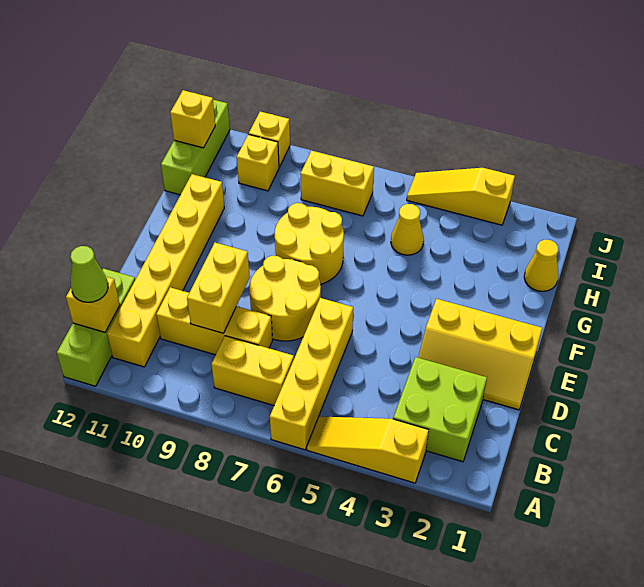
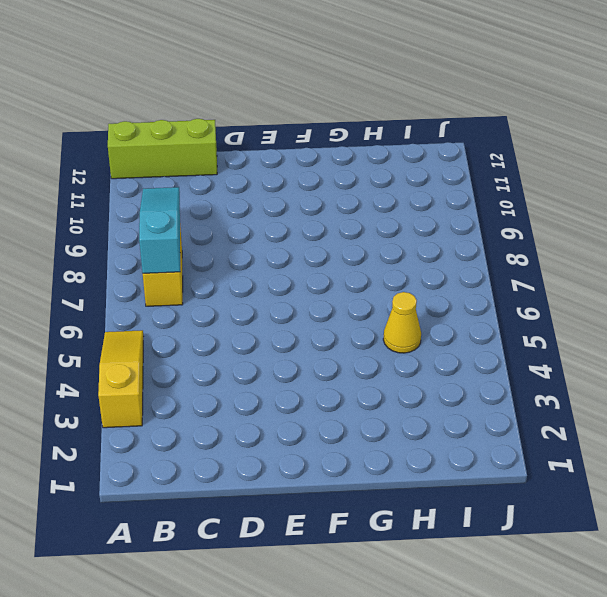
cyan slope B7:B9 level 2 top 7 -> none
none -> yellow brick A6:D6 level 1
none -> lime brick B2:C3 level 1
none -> yellow brick B11:G11 level 1

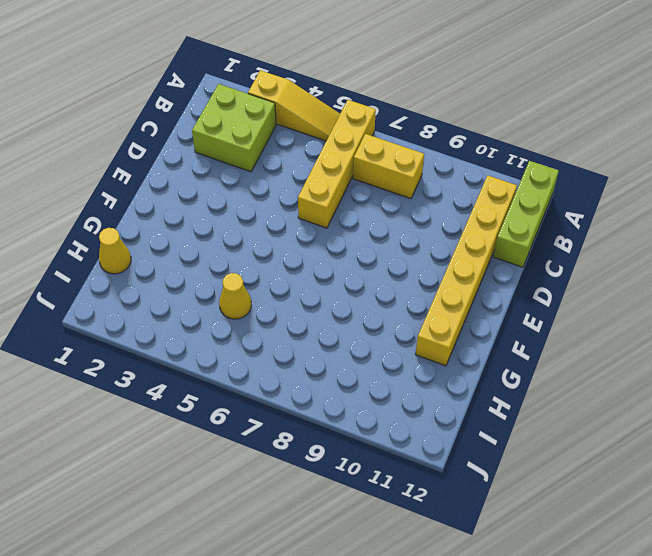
none -> yellow brick C8:C10 level 1
none -> yellow slope D1:E3 level 1 top E
none -> yellow round brick D7:E8 level 1

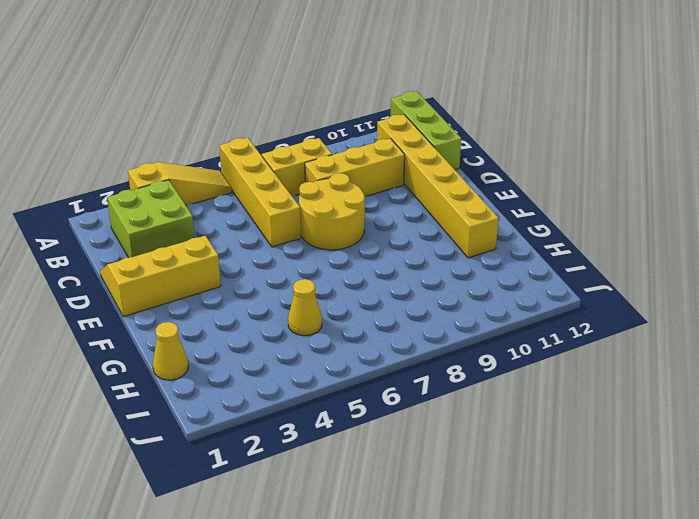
none -> yellow round brick F7:G8 level 1
none -> lime brick H12:J12 level 1
none -> yellow brick I7:I8 level 1

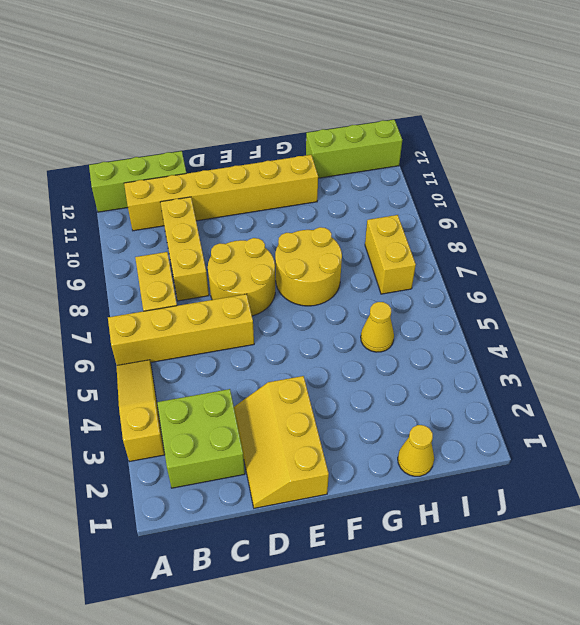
none -> yellow brick I10 level 1
none -> yellow slope J3:J5 level 1 top 3
none -> yellow brick J10 level 1

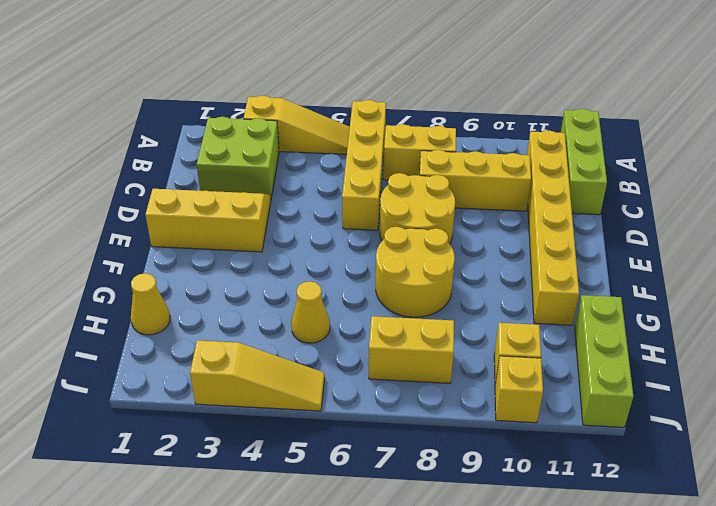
none -> yellow brick B12 level 2
none -> yellow brick C9:D9 level 2
none -> yellow brick I12 level 2

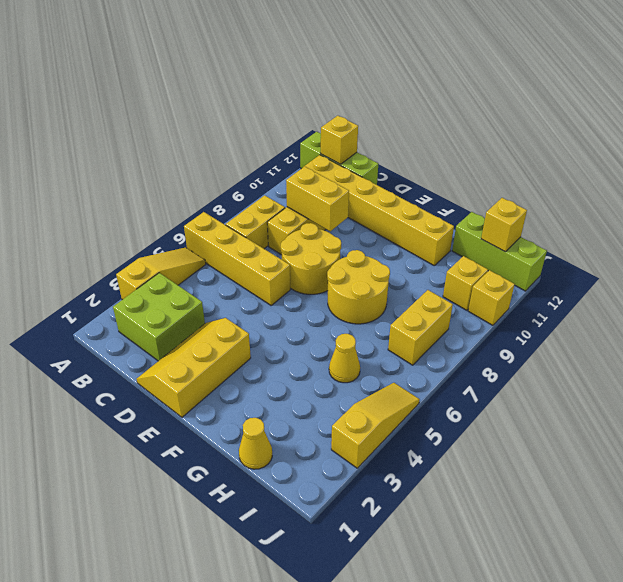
none -> lime cone B12 level 3

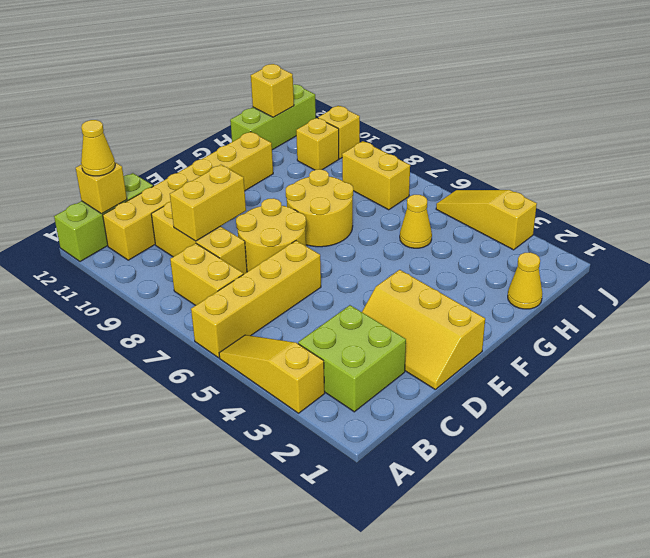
yellow cone B12 level 3 -> lime cone B12 level 3

